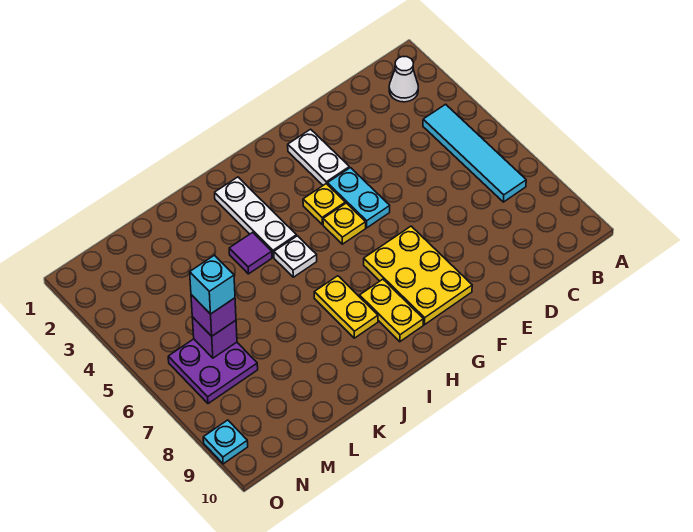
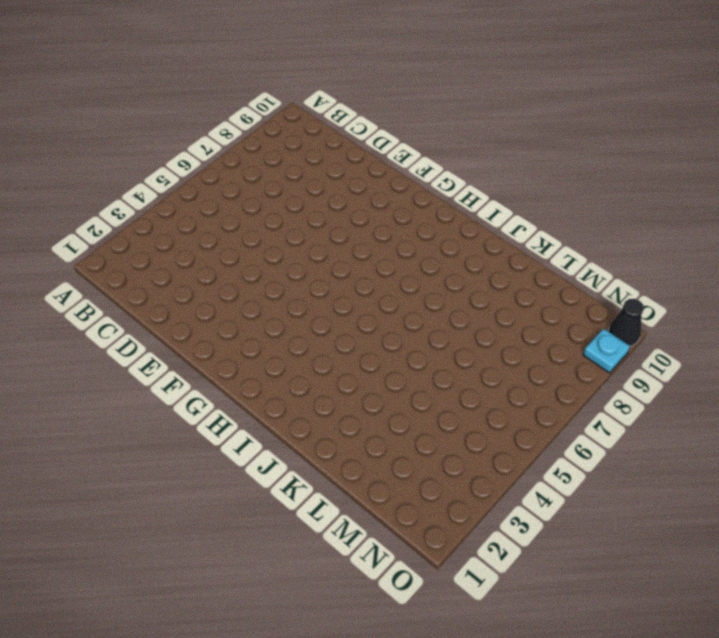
black cone O10 level 1 -> none
none -> white cone B2 level 1
none -> cyan tile B4:B7 level 1
none -> white plate F2:F3 level 1

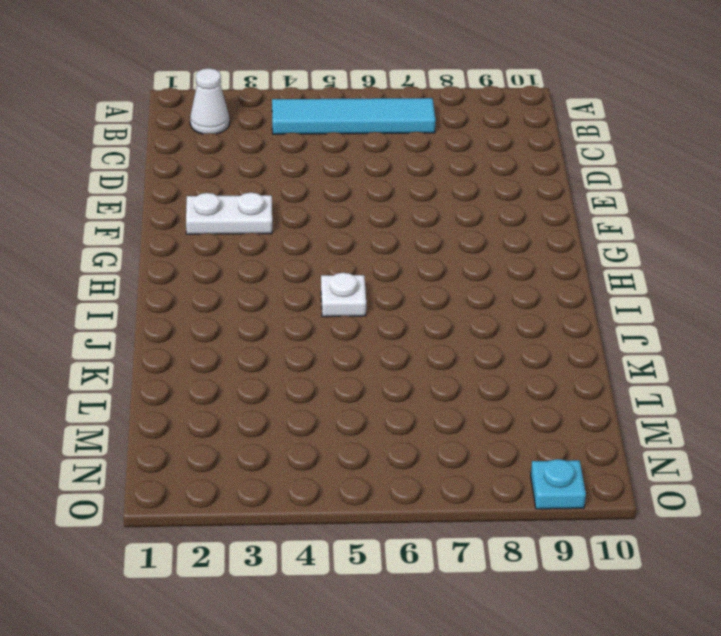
none -> cyan plate F4:F5 level 1
none -> yellow plate F7:G9 level 1
none -> yellow plate G4 level 1

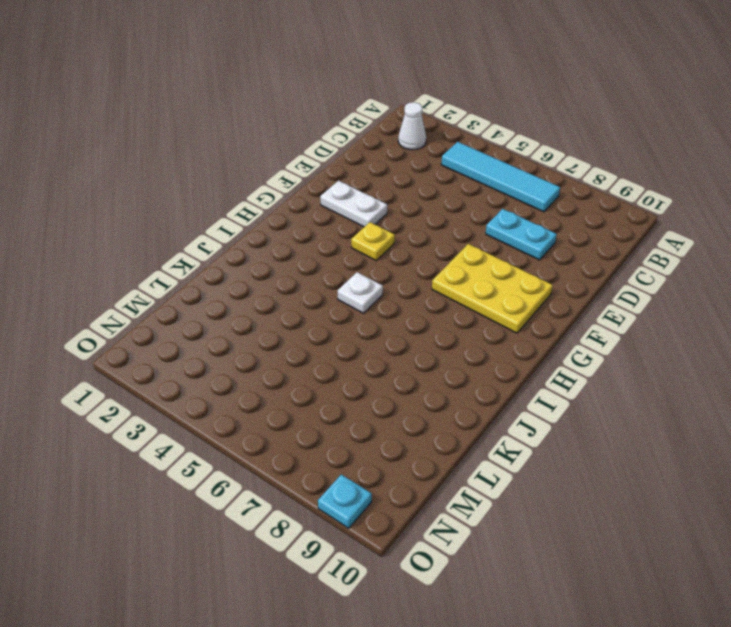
cyan plate D7:D8 level 1 -> cyan plate F4:F5 level 1
none -> yellow plate G5 level 1
none -> yellow plate H8:H9 level 1
none -> white plate I2:I4 level 1

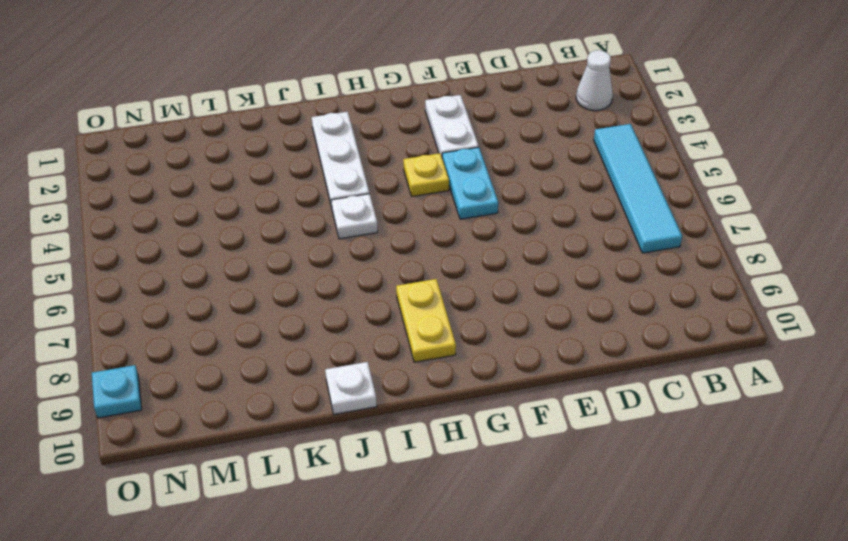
white plate J10 level 1 -> none
none -> yellow plate F7:G9 level 1
none -> yellow plate G5 level 1
none -> yellow plate I7:I8 level 1

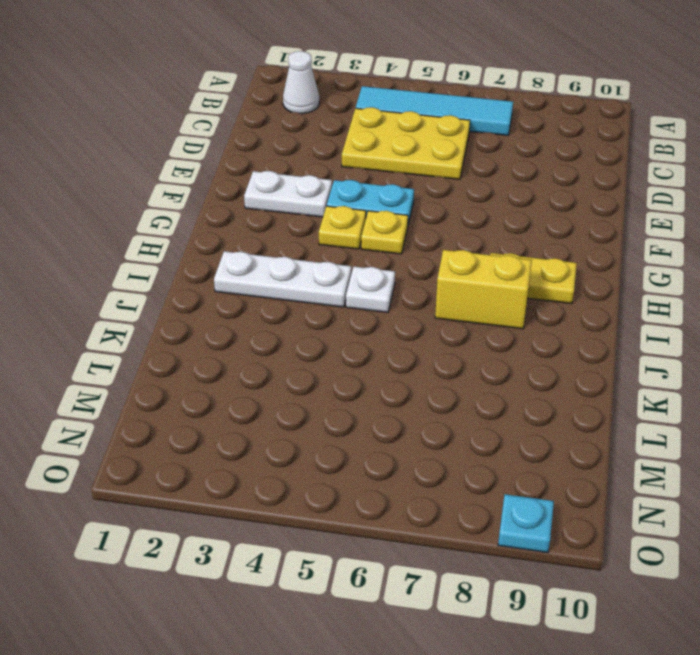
yellow plate C4:D6 level 1 -> yellow plate F7:G9 level 1
yellow brick I7:I8 level 1 -> yellow plate I7:I8 level 1
none -> purple tile J4 level 1
none -> purple plate M6:N7 level 1
none -> purple brick M6 level 2

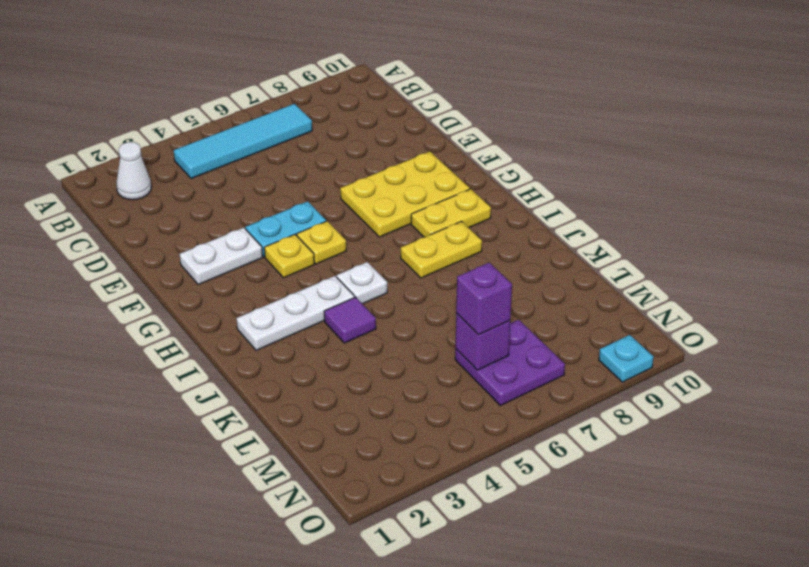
none -> cyan brick M6 level 4

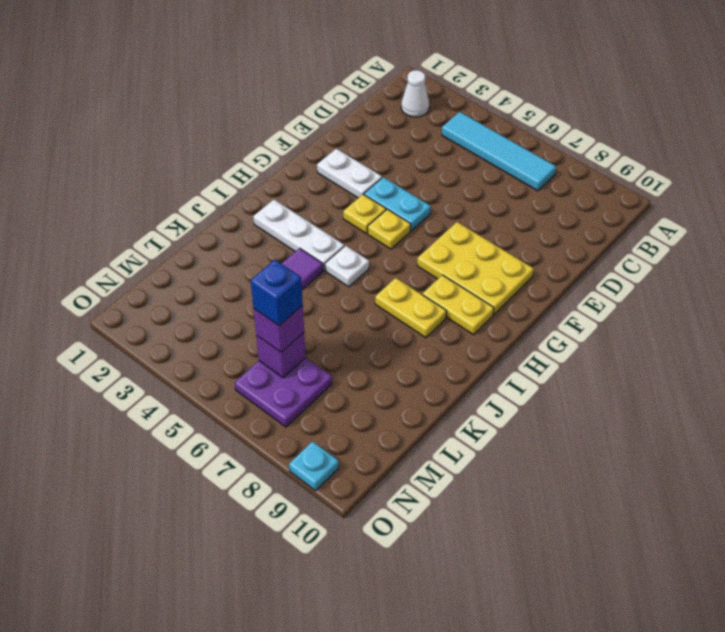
blue brick M6 level 4 -> cyan brick M6 level 4

